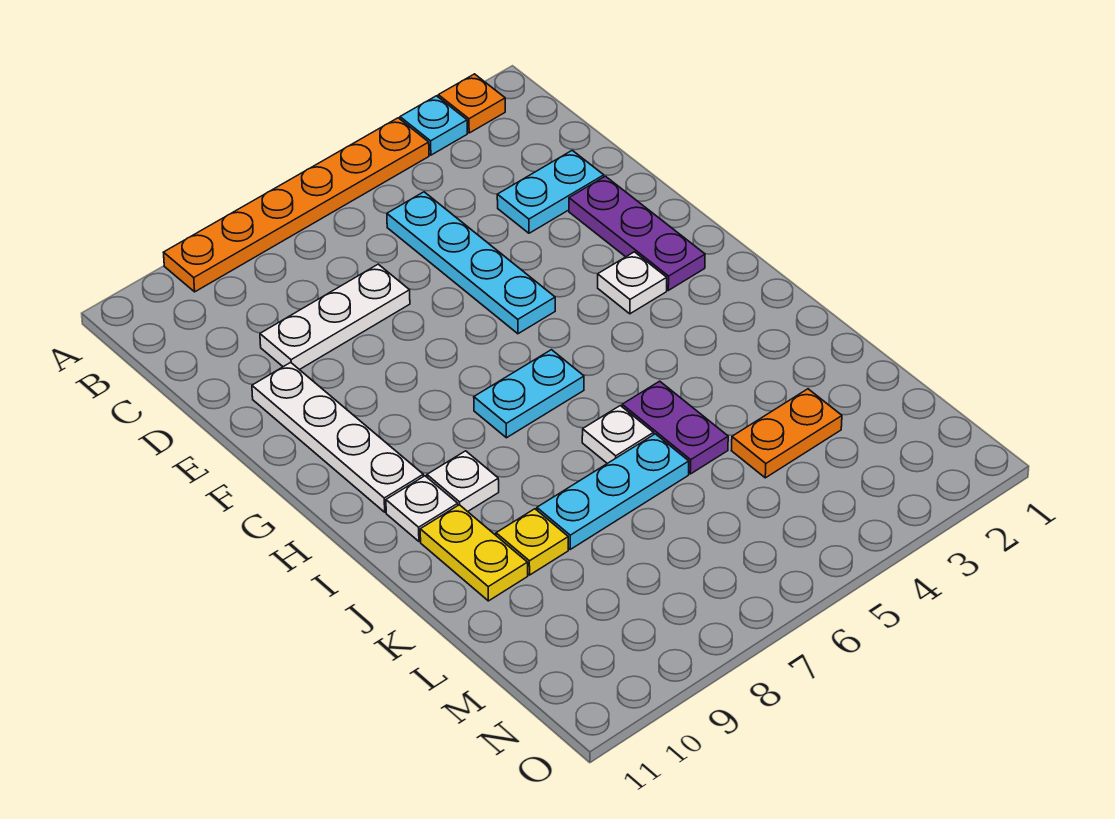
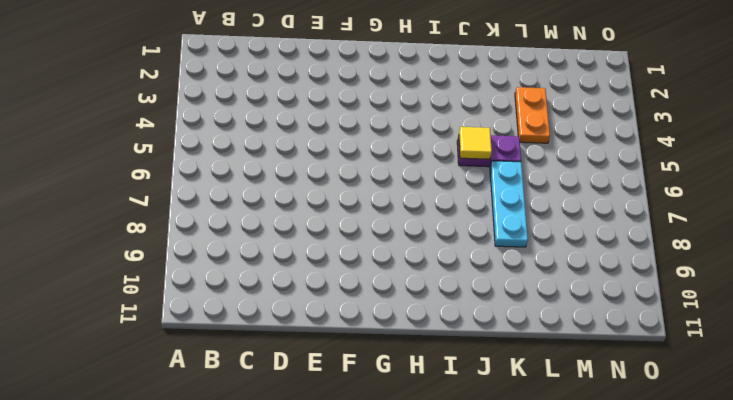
yellow tile J5 level 2 -> none
none -> orange plate A2 level 1
none -> cyan plate A3 level 1
none -> orange plate A4:A9 level 1

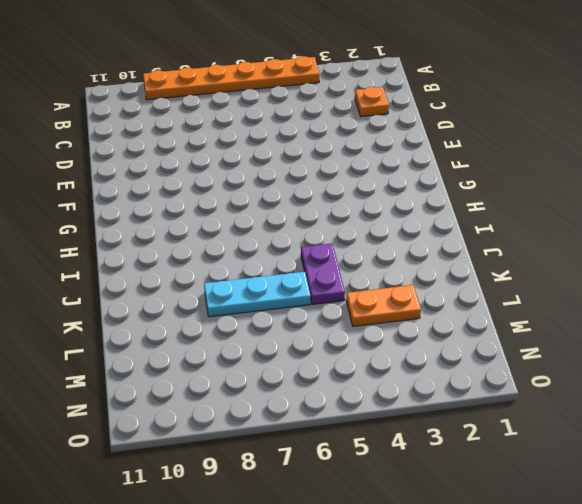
orange plate C2 level 1 -> orange plate A2 level 1
none -> cyan plate A3 level 1
none -> cyan plate C5:F5 level 1
none -> cyan plate D2:D3 level 1

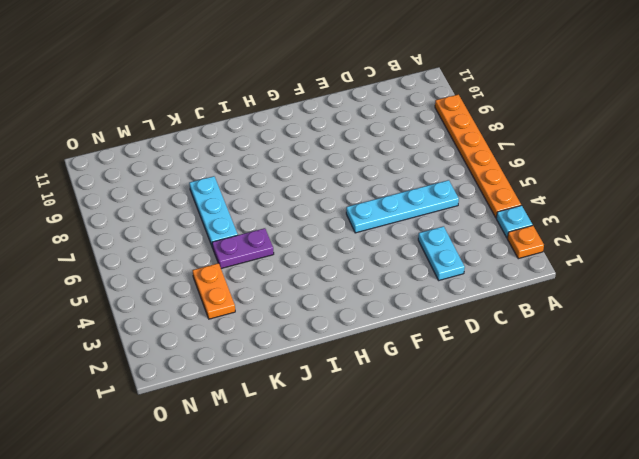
none -> white plate D7:D9 level 1
none -> purple plate E2:G2 level 1
none -> white plate E10:H10 level 1

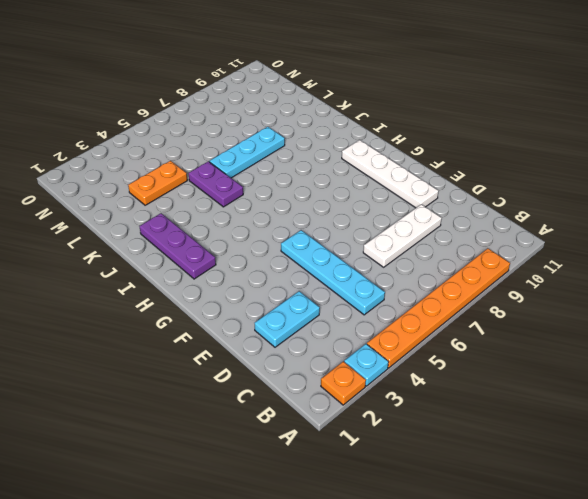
purple plate H2:J2 level 1 -> purple plate E2:G2 level 1
none -> white plate G3 level 1
none -> cyan plate H6:H7 level 1
none -> white plate I9 level 1

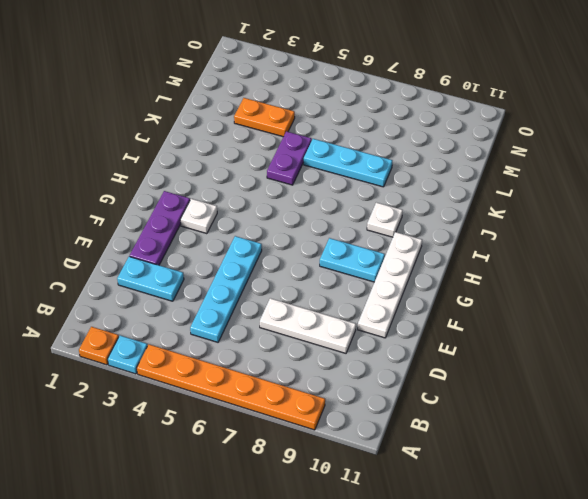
cyan plate G8:G9 level 1 -> cyan plate H6:H7 level 1
none -> white plate I10 level 1
none -> white plate J6 level 1
none -> yellow plate J10:K10 level 1

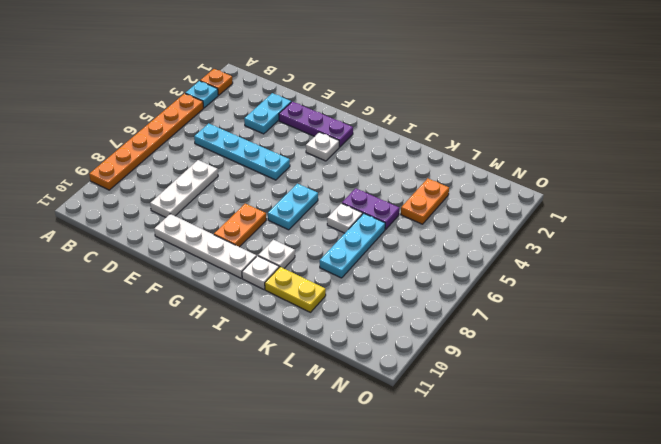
orange plate G8:G9 level 1 -> none
none -> yellow plate K9 level 1

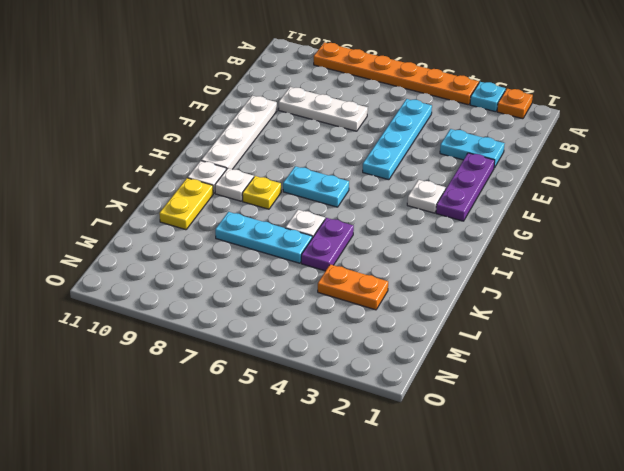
yellow plate I8 level 1 -> yellow plate K9 level 1

